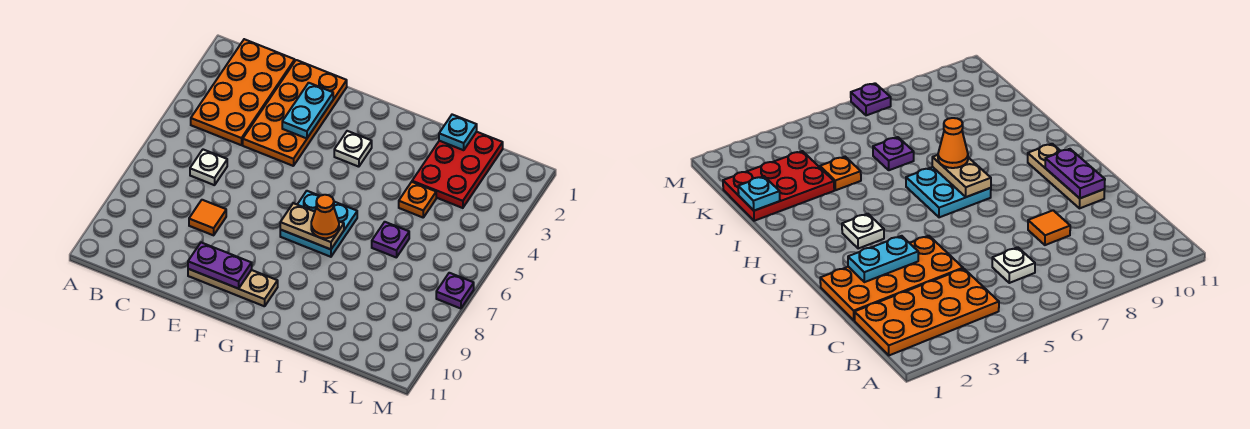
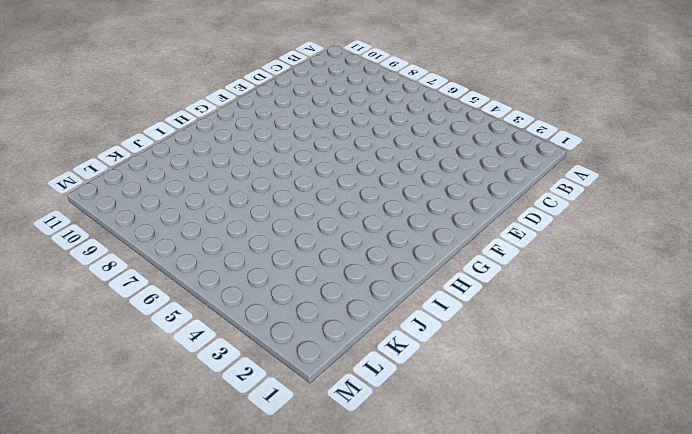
none -> orange plate B1:C4 level 1
none -> white plate C6 level 1
none -> orange plate D1:E4 level 1

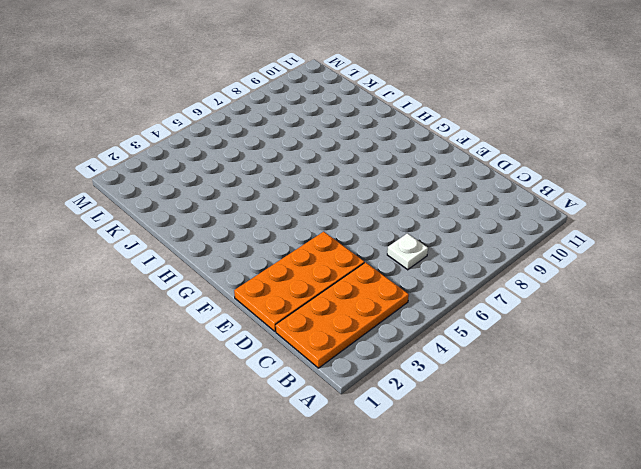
none -> orange tile D8 level 1
none -> tan plate E10:G10 level 1
none -> white plate G3 level 1

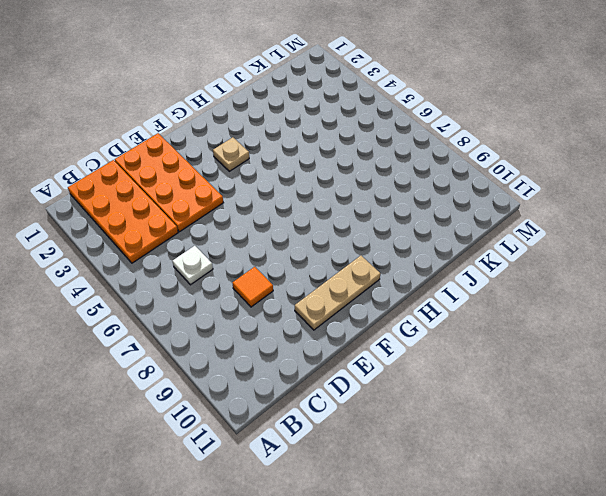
tan plate G3 level 1 -> white plate G3 level 1
none -> cyan plate G6:H7 level 1
none -> red plate J1:K3 level 1
none -> orange plate J4 level 1

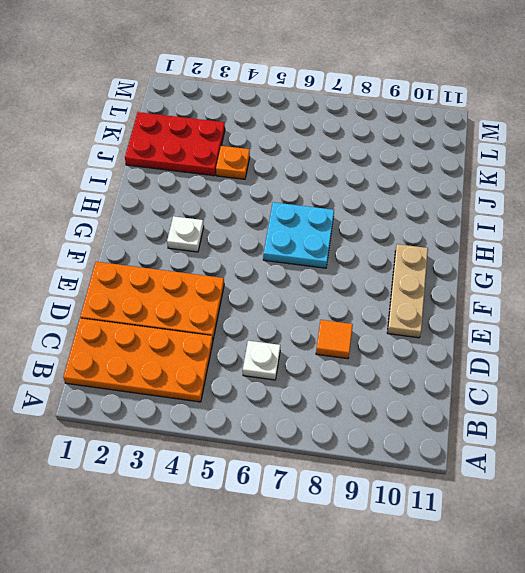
none -> purple plate J6 level 1
none -> purple plate M7 level 1
none -> cyan plate E2:E3 level 2

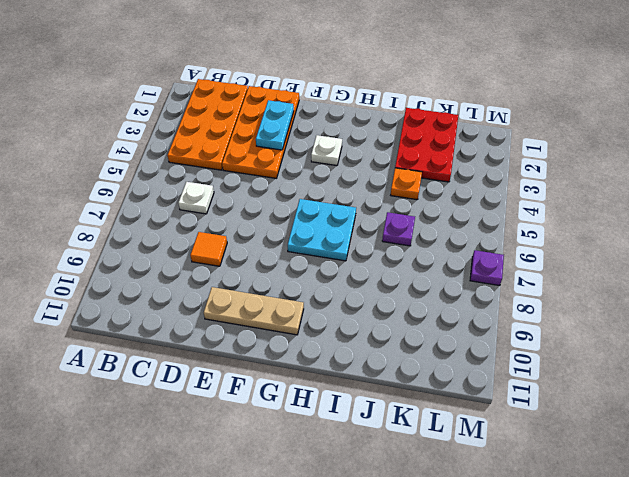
none -> purple plate E10:F10 level 2
none -> tan plate G7:H7 level 2
none -> cyan plate J1 level 2

